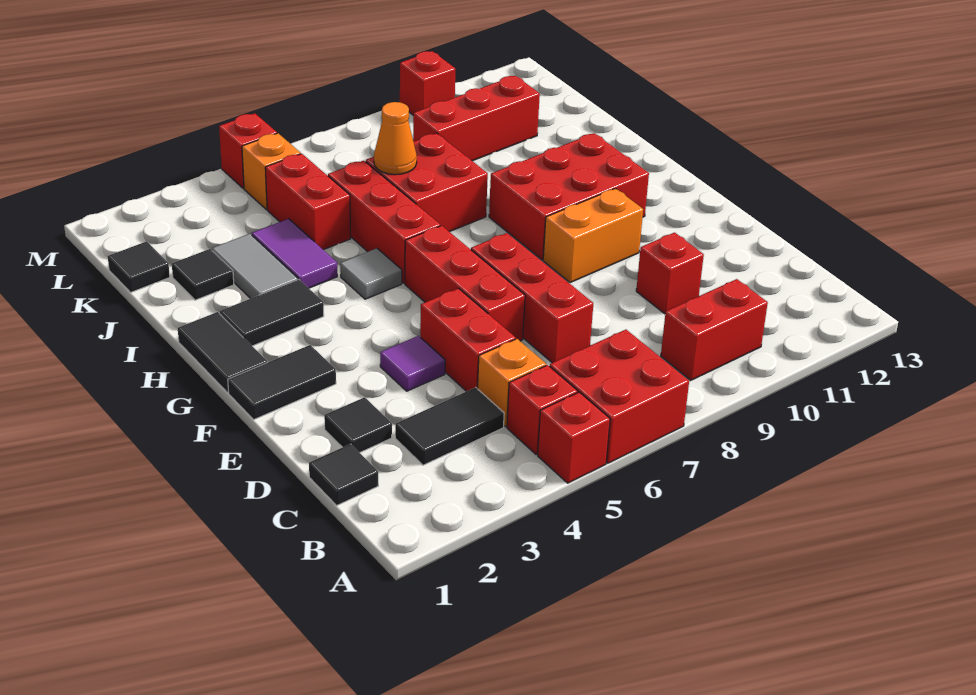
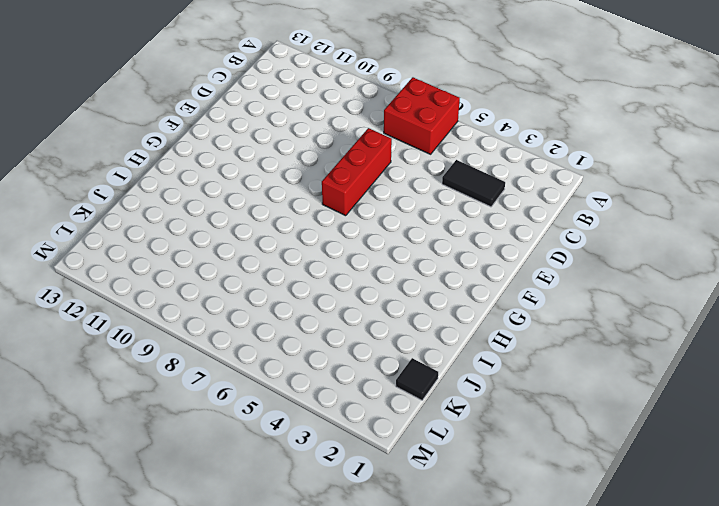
none -> red brick A5 level 1
none -> red brick B5 level 1
none -> red brick B9:B10 level 1
none -> black tile C1 level 1

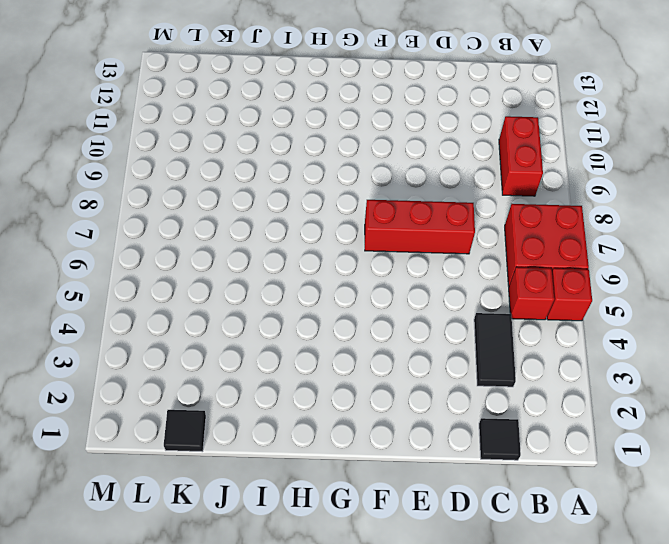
none -> orange brick C5 level 1
none -> black tile D2 level 1
none -> red brick D5:E5 level 1
none -> red brick D10 level 1

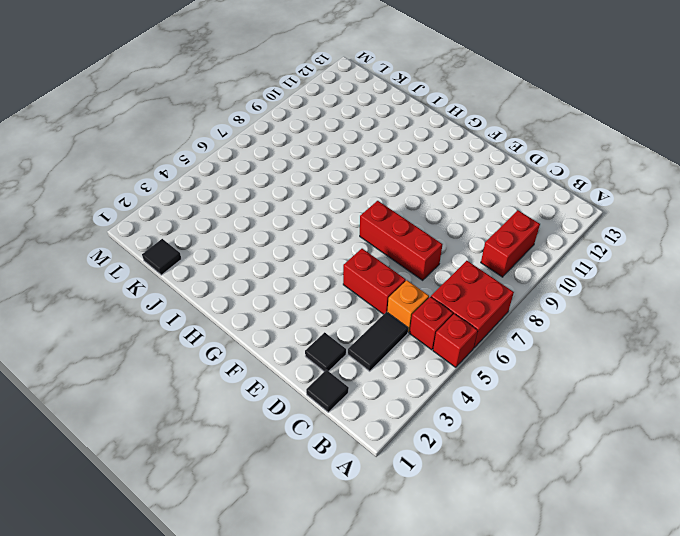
none -> red brick D10 level 1
none -> purple tile E4 level 1
none -> red brick E6:G6 level 1
none -> black tile F1:F2 level 1

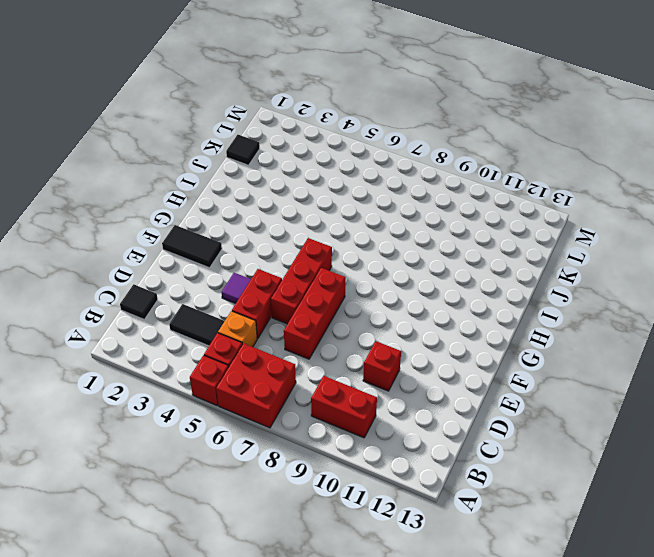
none -> black tile D2 level 1
none -> orange brick F9:F10 level 1
none -> black tile G1:H1 level 1
none -> red brick G9:H11 level 1

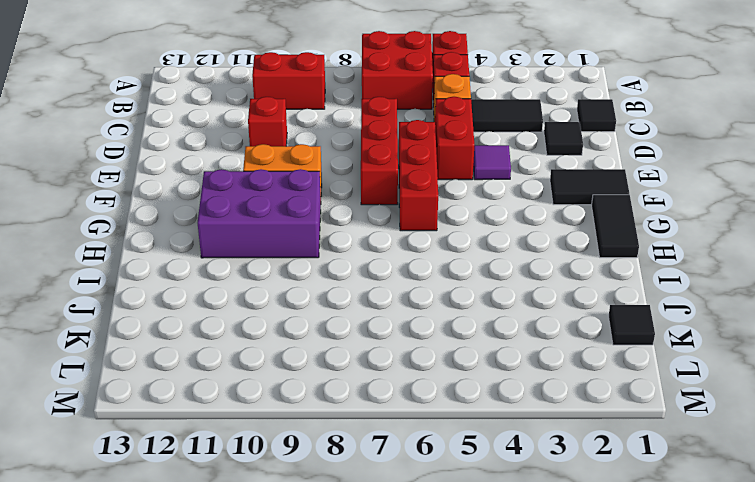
purple brick G9:H11 level 1 -> red brick G9:H11 level 1
none -> black tile H2:H3 level 1
none -> grey tile H5 level 1
none -> red brick H6:J6 level 1
none -> grey tile I3:J3 level 1

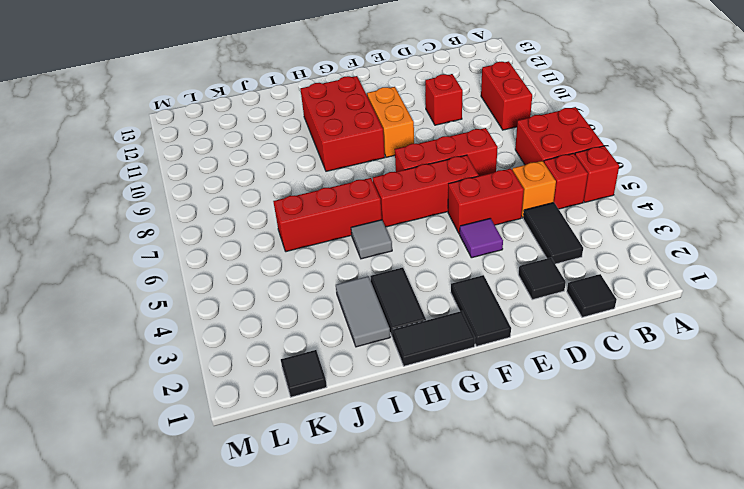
grey tile I2:I3 level 1 -> grey tile I3:J3 level 1
none -> purple tile I4:J4 level 1
none -> red brick I7:J8 level 1
none -> black tile J2 level 1
none -> red brick J5:K5 level 1

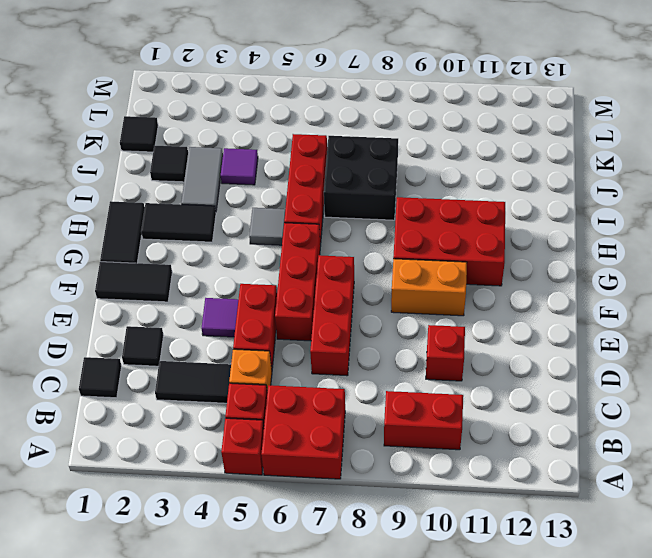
black brick I7:J8 level 1 -> red brick I7:J8 level 1
purple tile J4 level 1 -> purple tile I4:J4 level 1
none -> red brick J5:K5 level 1
none -> red brick K9:K11 level 1
none -> orange brick L5 level 1
none -> red brick M5 level 1

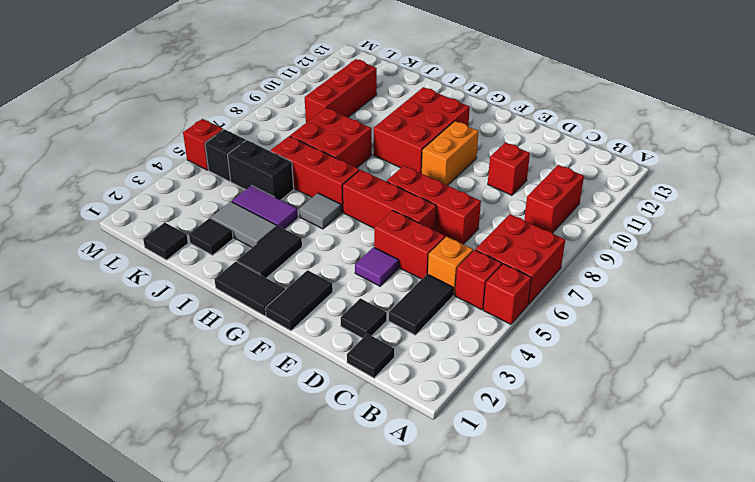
black brick J5:K5 level 1 -> red brick J5:K5 level 1
black brick L5 level 1 -> orange brick L5 level 1
none -> red brick M10 level 1
none -> orange cone J7 level 2

